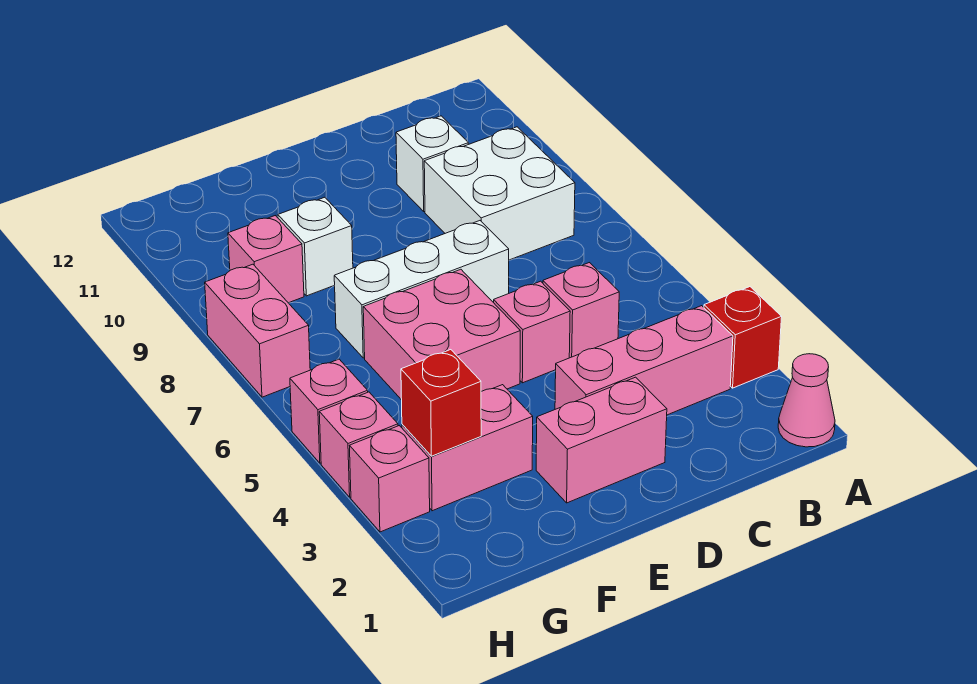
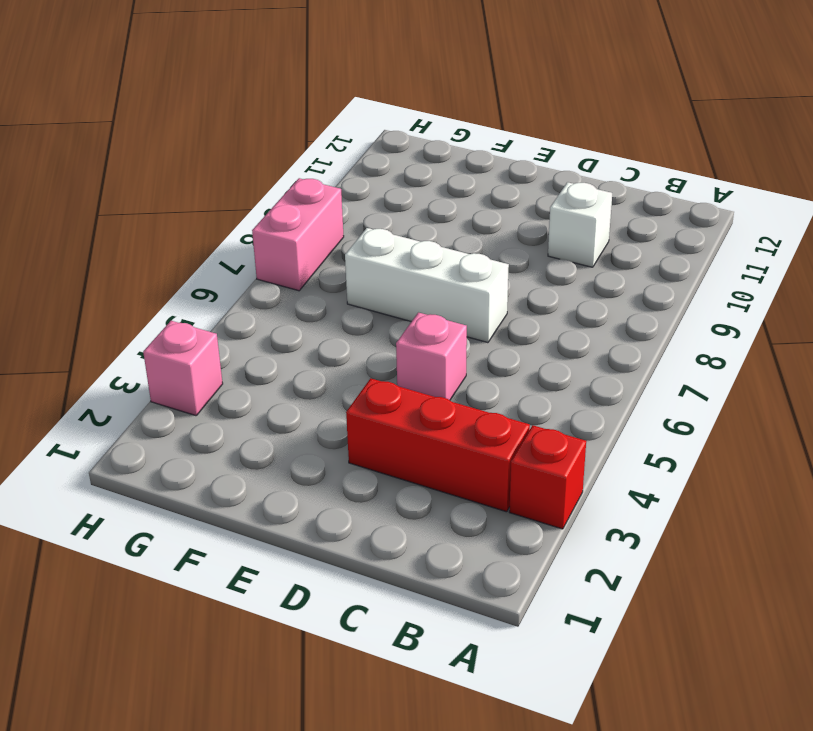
red brick B3:D3 level 1 -> pink brick B3:D3 level 1
none -> pink cone A1 level 1
none -> white brick B8:C9 level 1
none -> pink brick C5 level 1

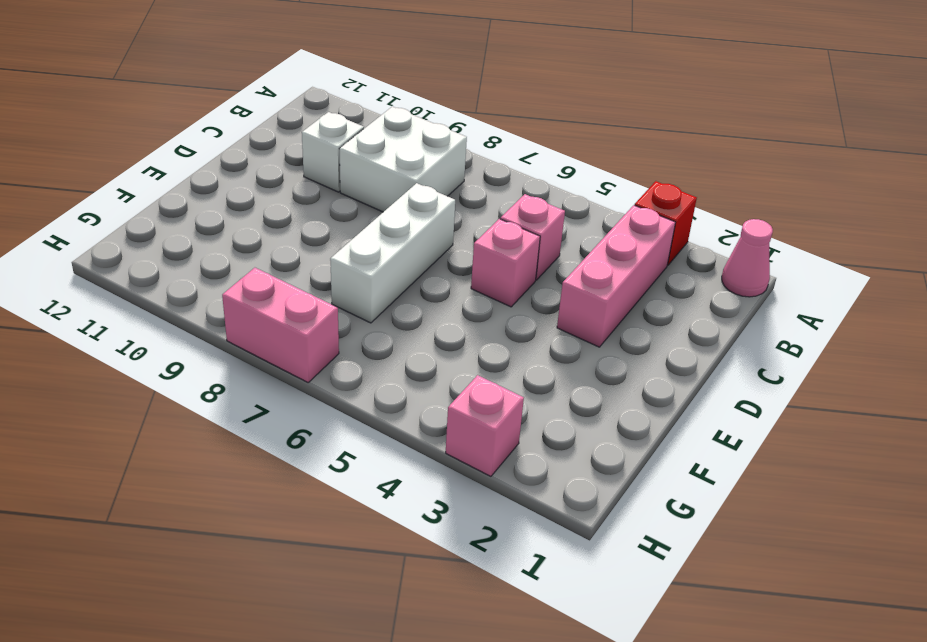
none -> pink brick D2:E2 level 1
none -> pink brick E5:F6 level 1
none -> pink brick F3:G3 level 1

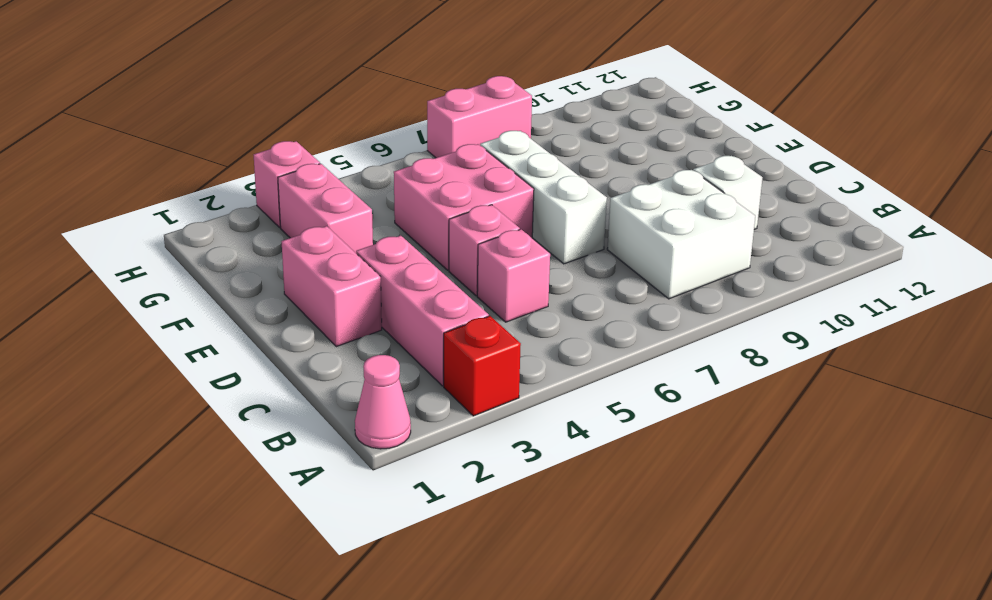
none -> white brick F9 level 1
none -> pink brick G9 level 1
none -> pink brick H4 level 1

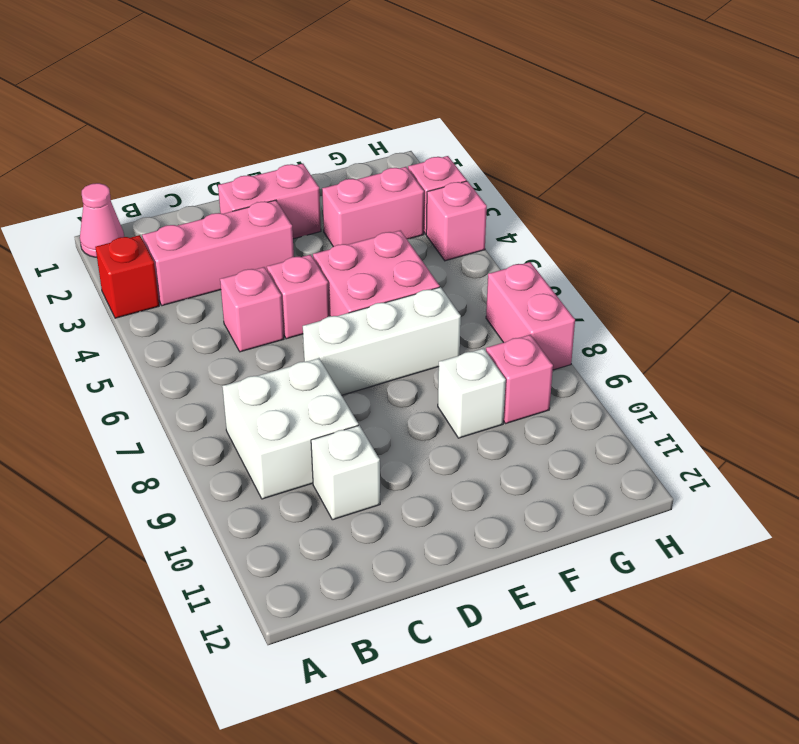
none -> pink brick H5 level 1
none -> red brick G3 level 2

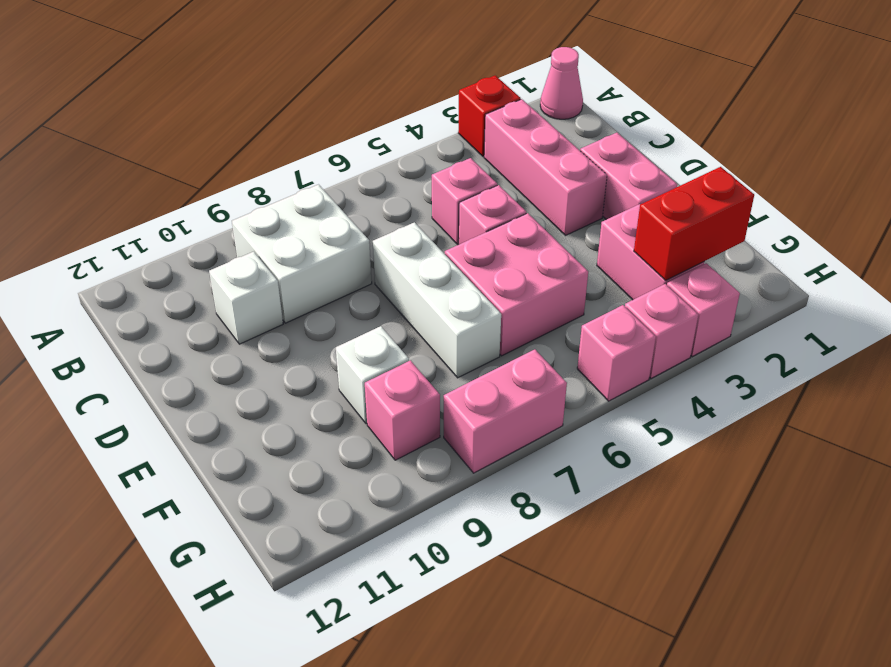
red brick G2:G3 level 2 -> red brick G3 level 2

